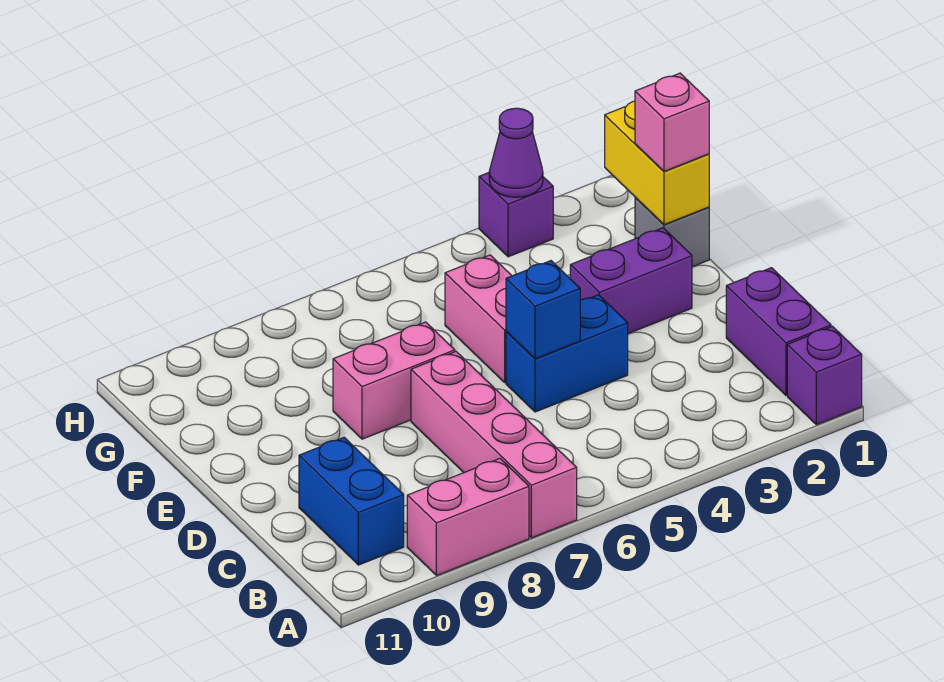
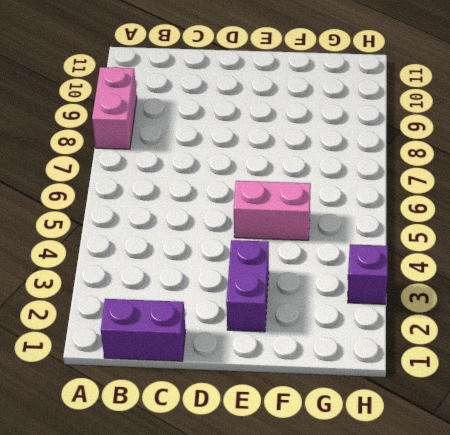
none -> purple brick A1 level 1
none -> pink brick A7:D7 level 1
none -> blue brick B10:C10 level 1

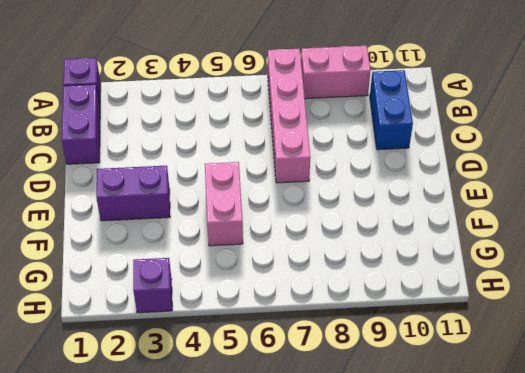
none -> blue brick D4:D5 level 1
none -> pink brick E7:E8 level 1
none -> grey brick F1 level 1

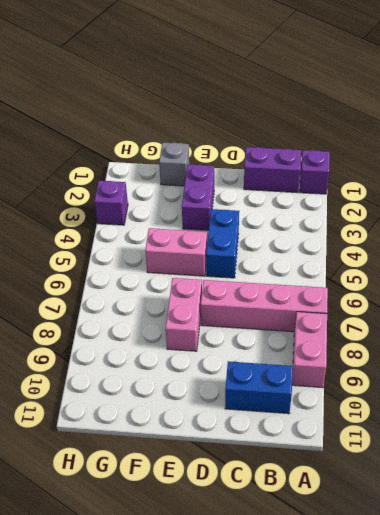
none -> blue brick D5 level 2
none -> yellow brick F1:G1 level 2
none -> purple cone H3 level 2

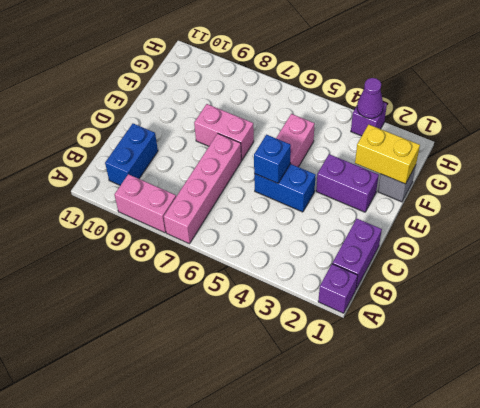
yellow brick F1:F2 level 2 -> yellow brick F1:G1 level 2
none -> pink brick F1 level 3

